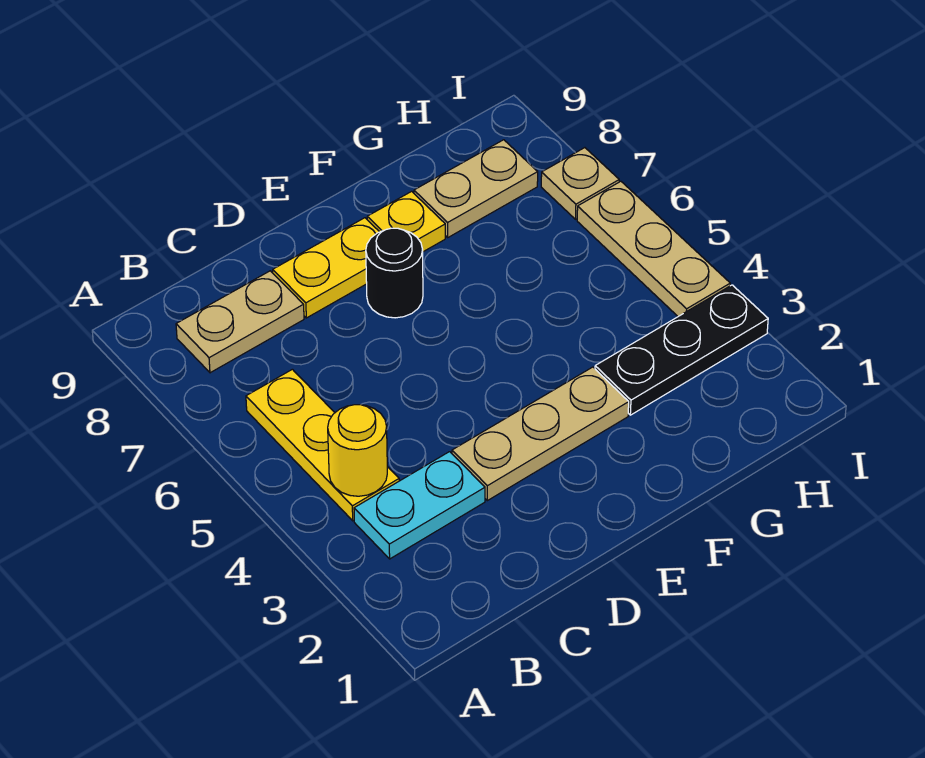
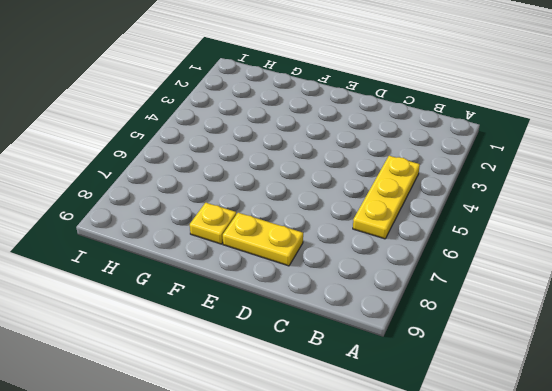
none -> cyan plate B3:C3 level 1
none -> tan plate B8:C8 level 1
none -> tan plate D3:F3 level 1

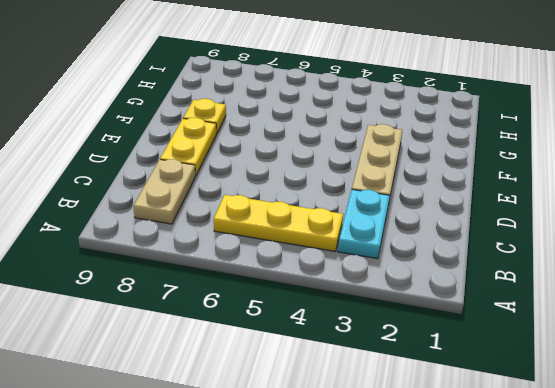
none -> black round brick E7 level 1
none -> black plate G3:I3 level 1
none -> tan plate G8:H8 level 1

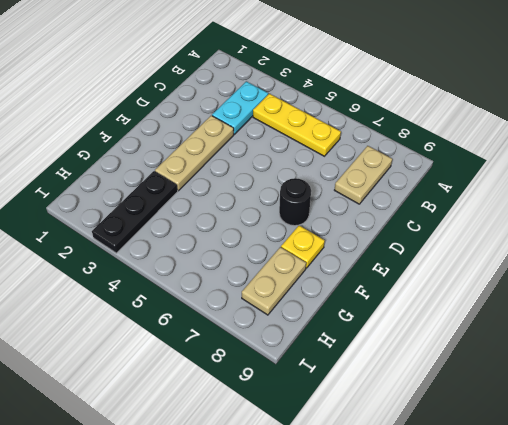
none -> yellow plate D8:E8 level 1
none -> tan plate I4:I6 level 1
none -> tan plate I7 level 1

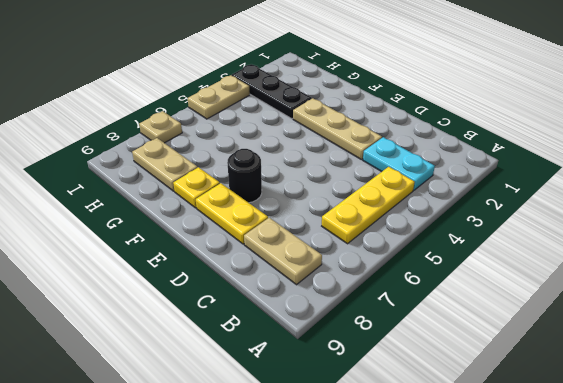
tan plate I4:I5 level 1 -> tan plate I4:I6 level 1
none -> yellow round brick B4 level 2

